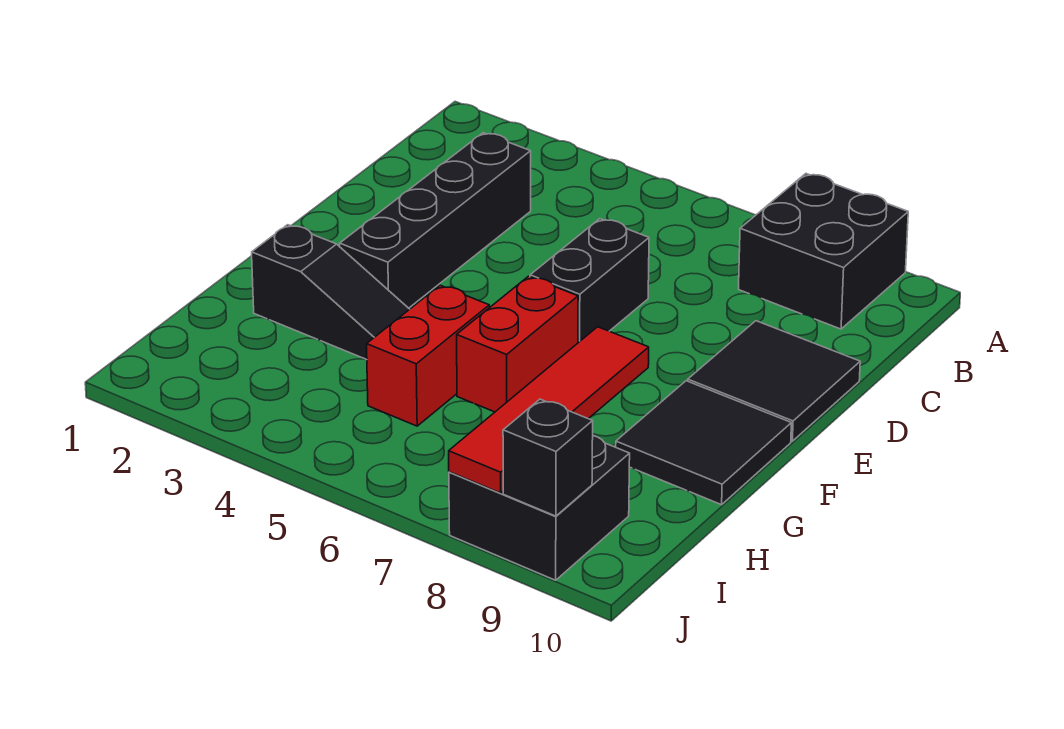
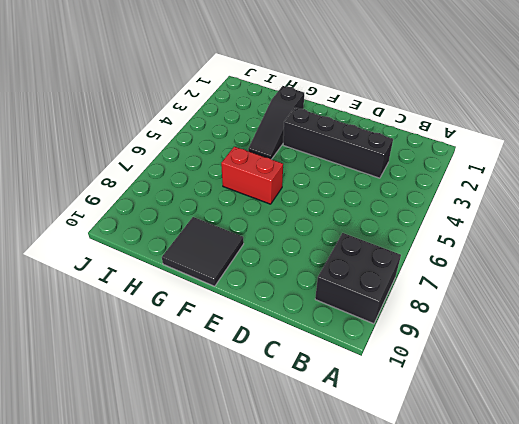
none -> black brick D6:E6 level 1
none -> black tile D9:E10 level 1

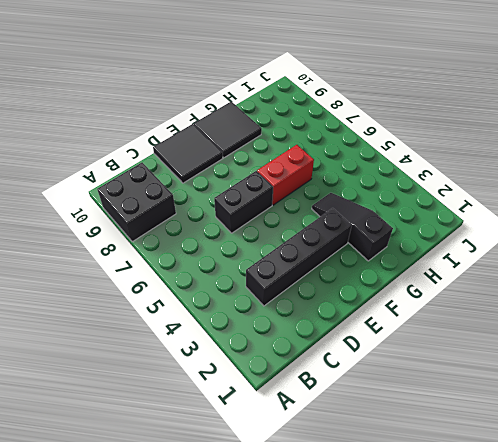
none -> red brick G5:H5 level 1
none -> black brick I8:J9 level 1

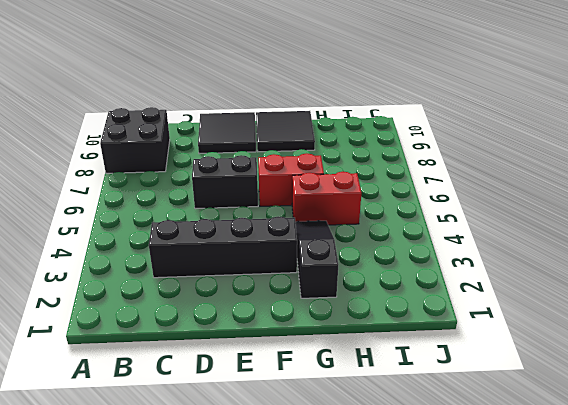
none -> black brick I8:J9 level 1
none -> red tile G8:J8 level 2

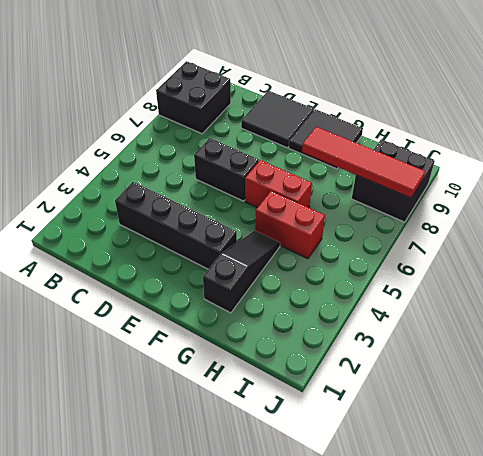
none -> black brick J9 level 2

